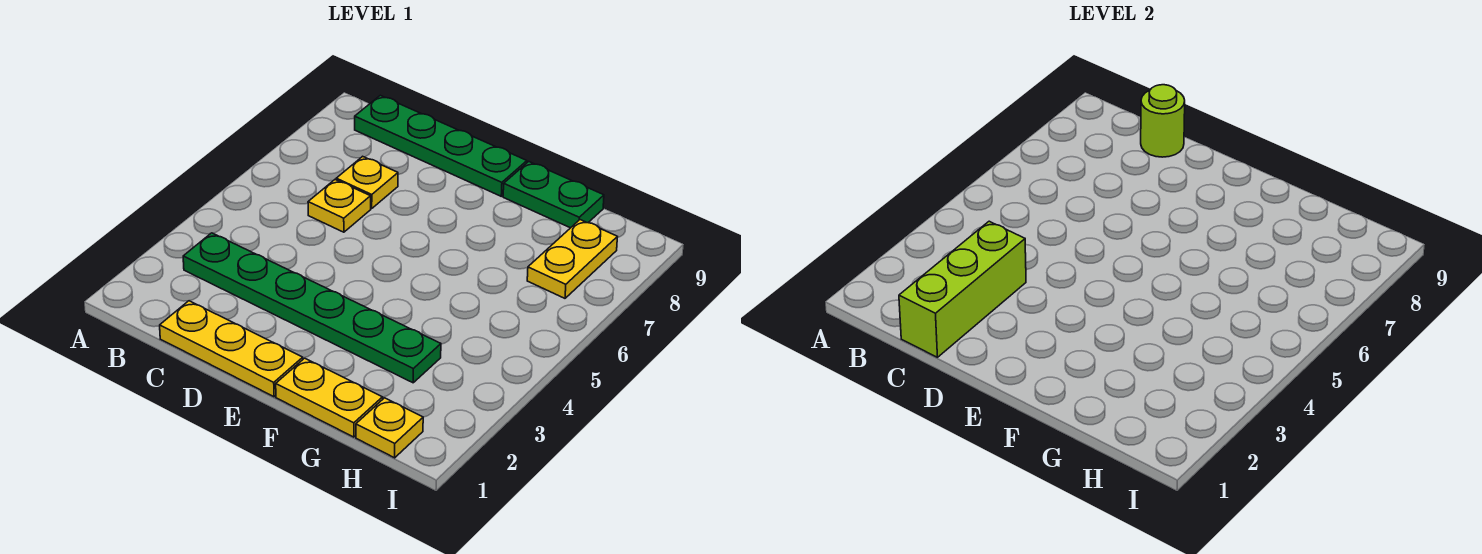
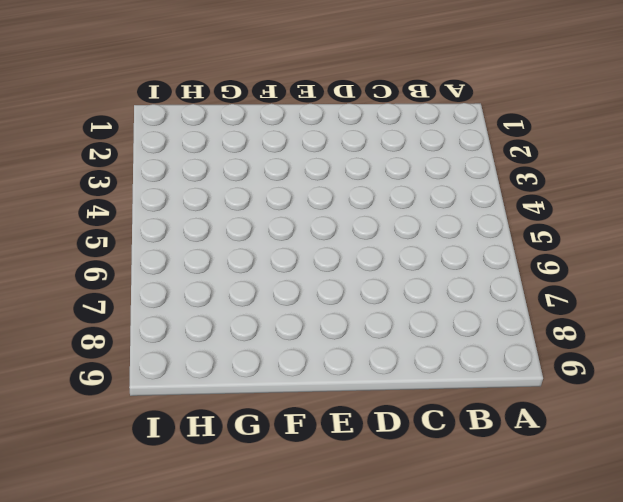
none -> green plate B3:G3 level 1
none -> green plate B9:E9 level 1

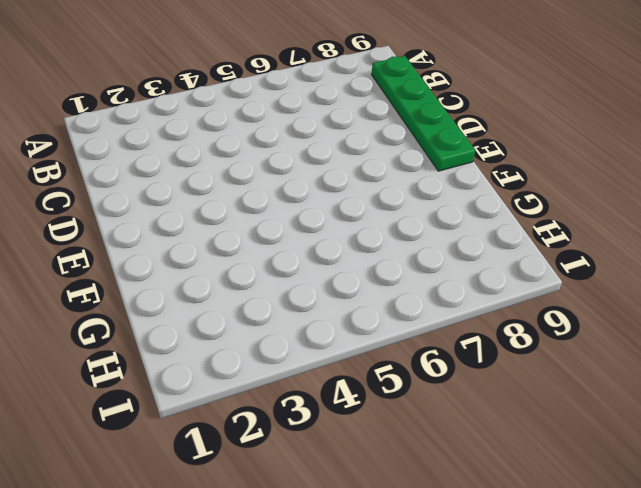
none -> green plate B3:G3 level 1
none -> yellow plate C1:E1 level 1

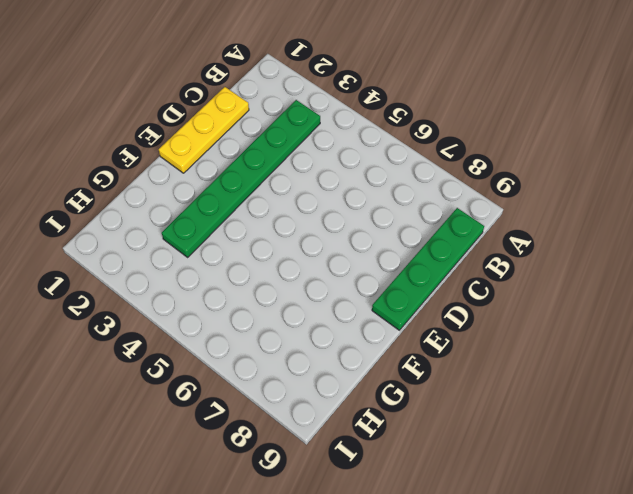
none -> yellow plate C6 level 1
none -> yellow plate C7 level 1

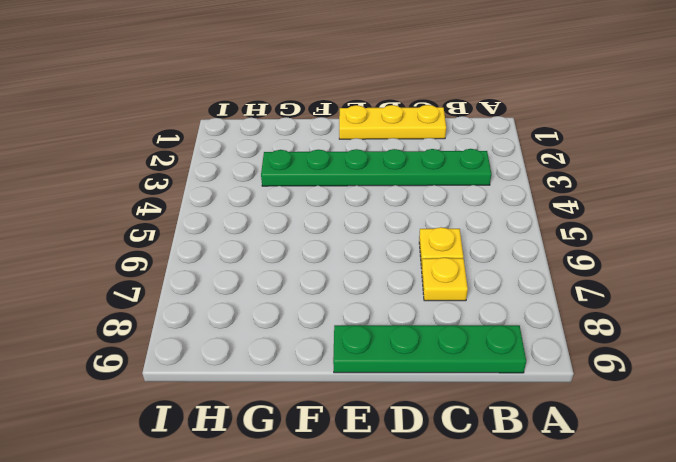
none -> yellow plate F1:G1 level 1
none -> green plate F9:G9 level 1

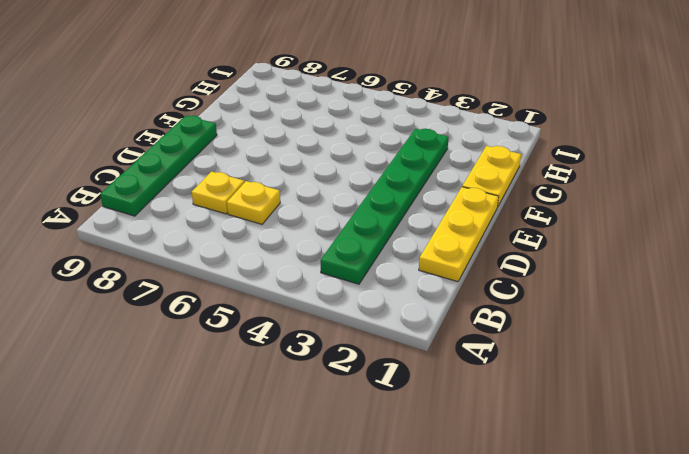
none -> green plate F9:G9 level 1
none -> yellow plate H1 level 1

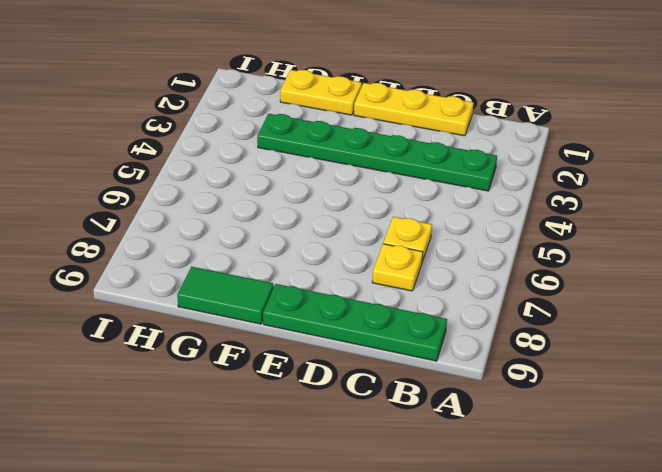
green tile F9:G9 level 1 -> green plate F9:G9 level 1
none -> yellow plate H1 level 1
none -> yellow plate H7:H8 level 1

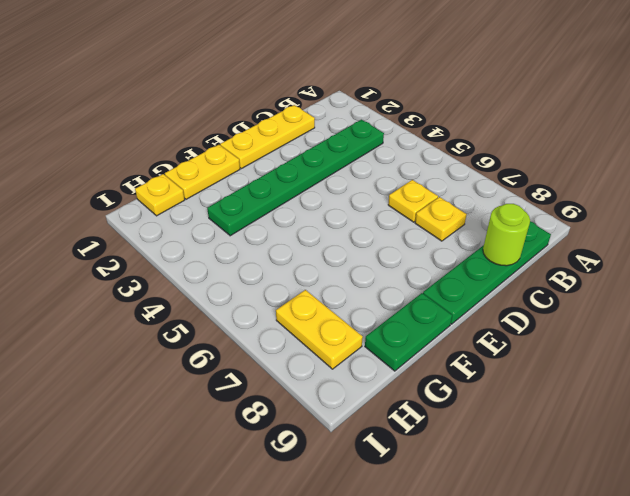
none -> lime brick C1:C3 level 2

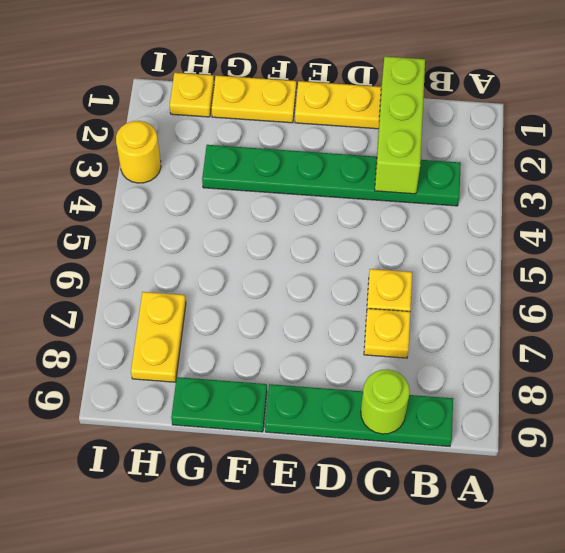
yellow round brick I3 level 1 -> none

